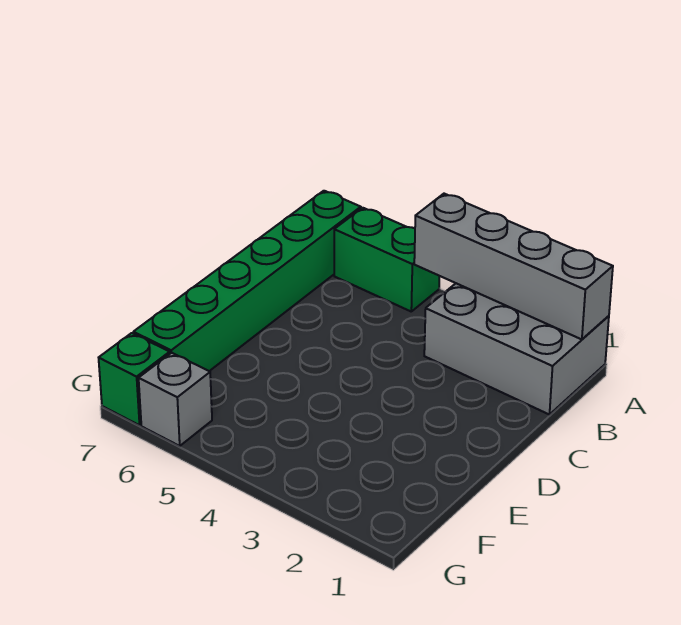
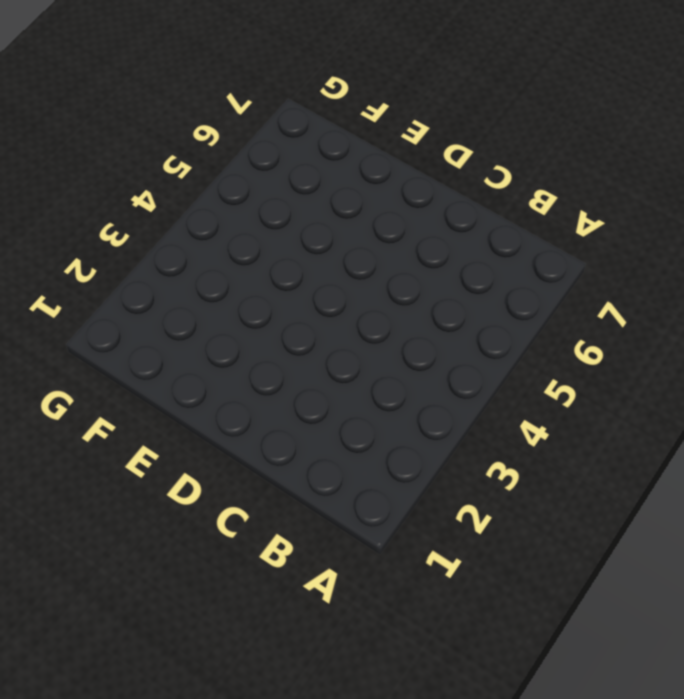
none -> grey brick A1:B3 level 1
none -> green brick A5:A6 level 1

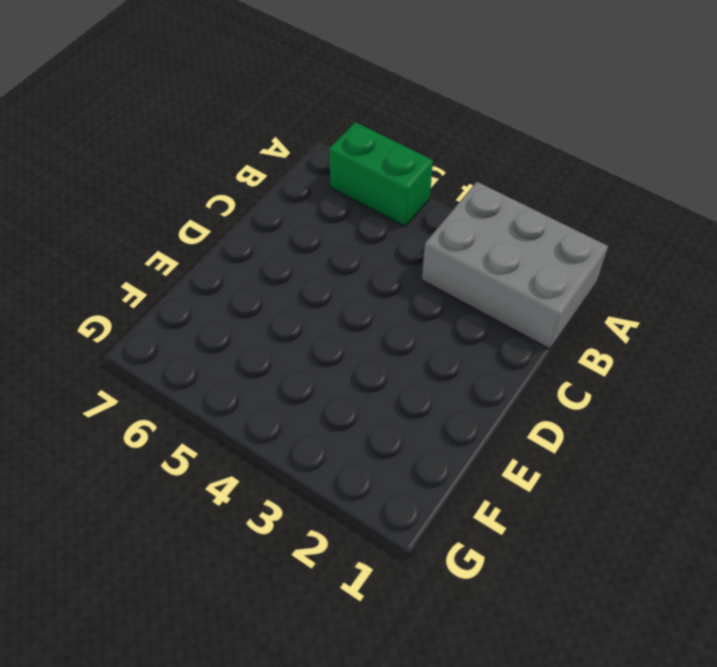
none -> green brick A7:F7 level 1
none -> grey brick G6 level 1

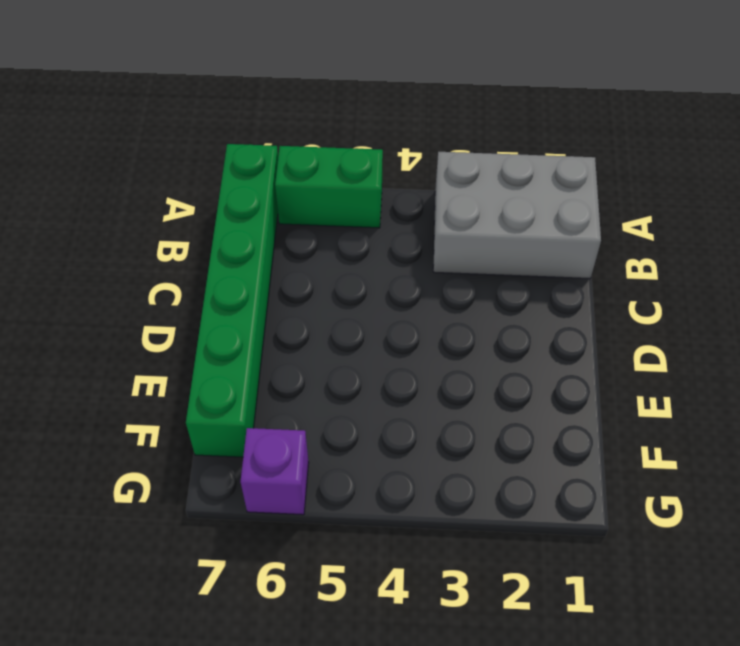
purple brick G6 level 1 -> grey brick G6 level 1
none -> green brick G7 level 1
none -> grey brick A1:A4 level 2

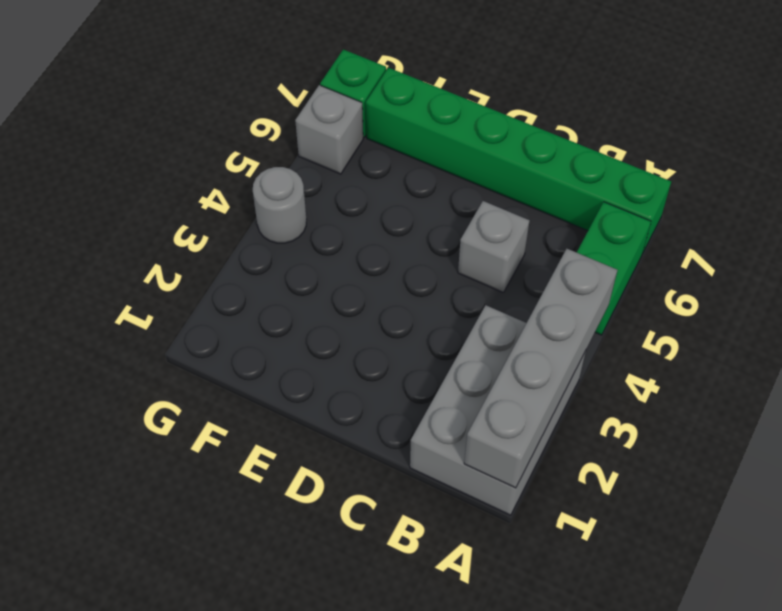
grey brick C5 level 1 -> none
grey round brick G4 level 1 -> none

